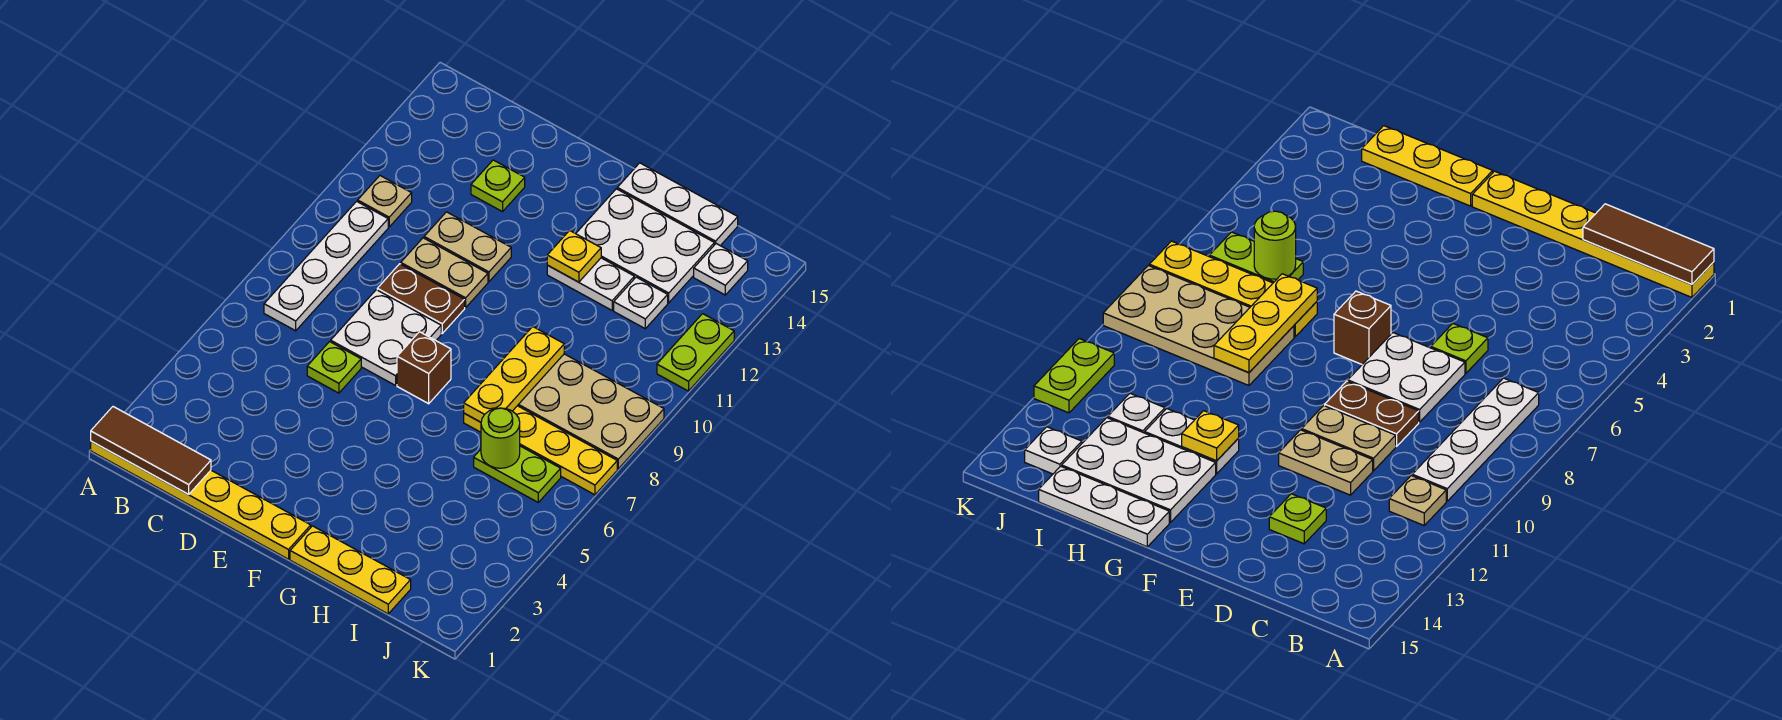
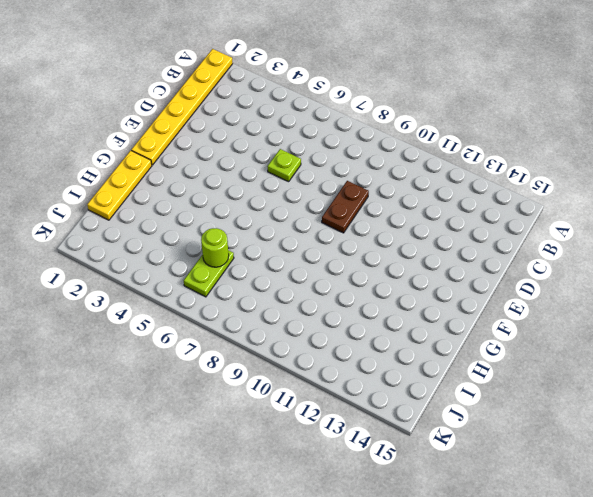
none -> white plate B7:B10 level 1
none -> tan plate B11 level 1
none -> white plate D7:E8 level 1

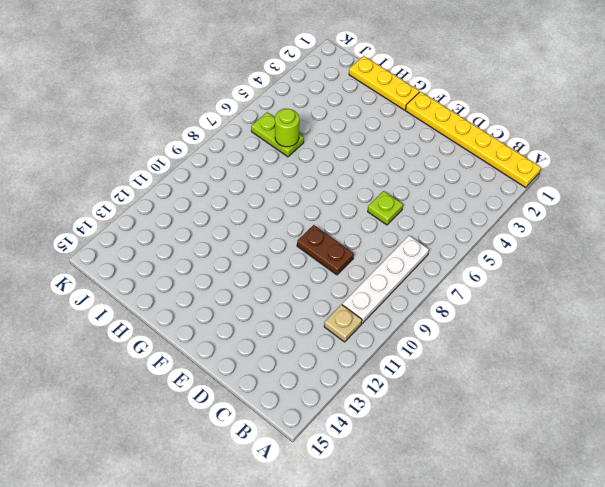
none -> white plate D7:E8 level 1
none -> tan plate D10:E10 level 1
none -> tan plate D11:E11 level 1

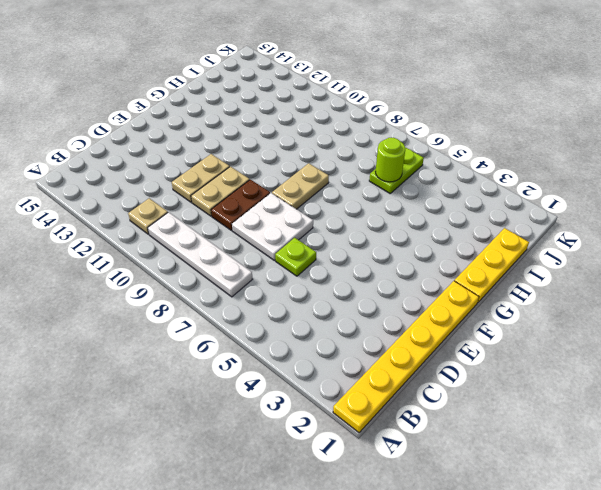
tan plate F8:G8 level 1 -> none
none -> lime plate D13 level 1
none -> brown brick F7 level 1
none -> white plate G12:H12 level 1

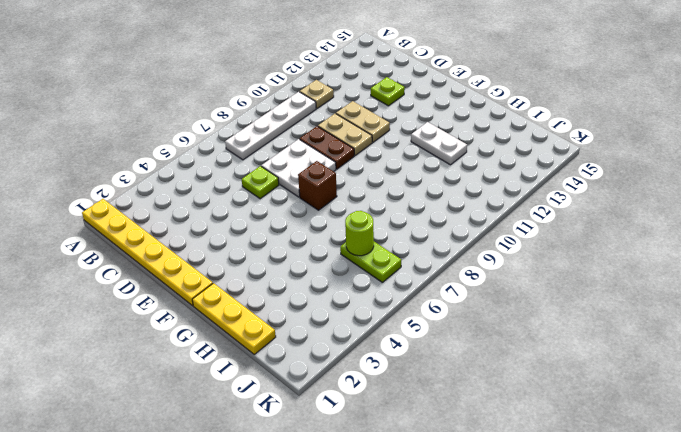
none -> white plate G13:I14 level 1
none -> white plate G15:I15 level 1
none -> yellow plate H7:K7 level 1

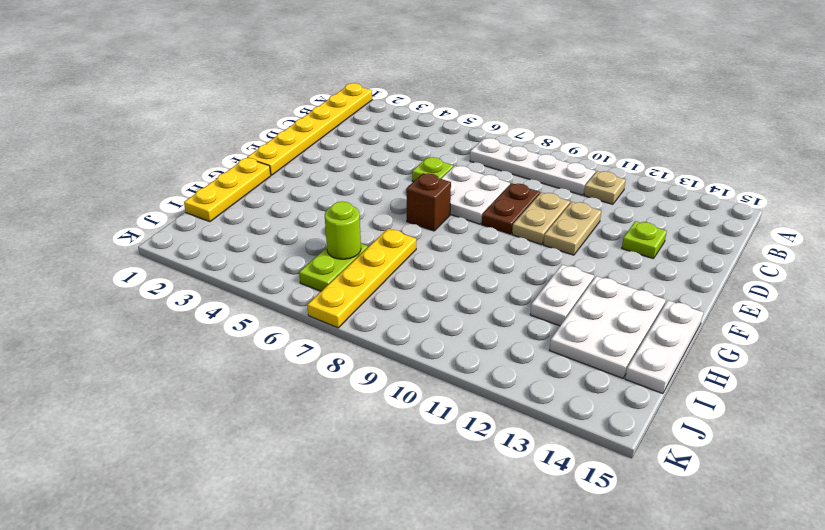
none -> tan plate H8:K9 level 1
none -> white plate I12 level 1
none -> white plate J14 level 1

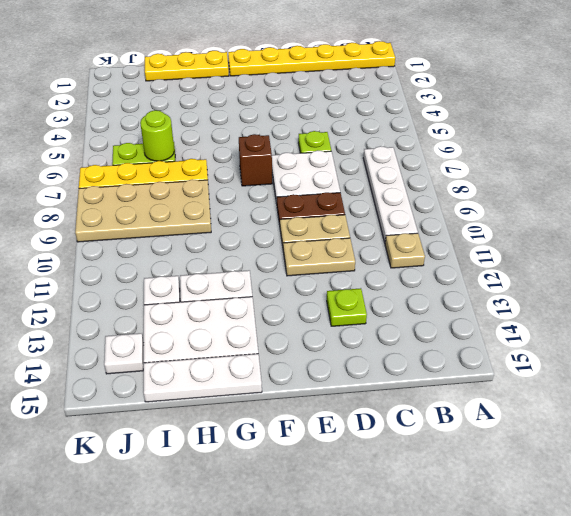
none -> lime plate K11:K12 level 1
none -> brown tile A1:C1 level 2
none -> yellow plate G12 level 2

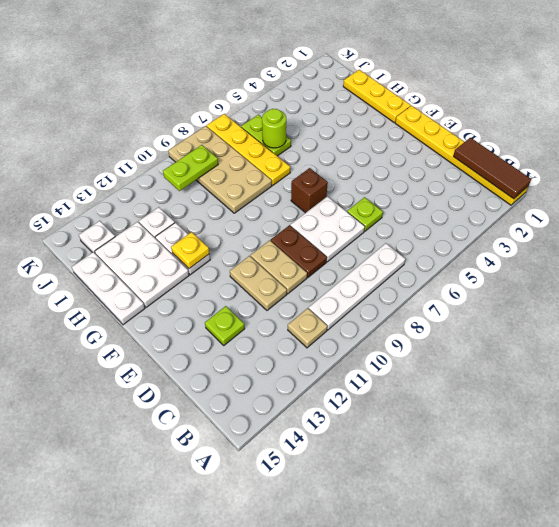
lime plate J9:J10 level 2 -> lime plate K11:K12 level 1
none -> yellow plate H7:H9 level 2

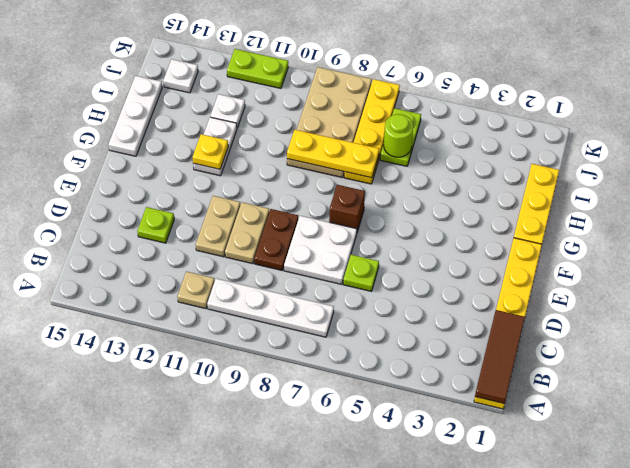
none -> white plate G13:I14 level 1

